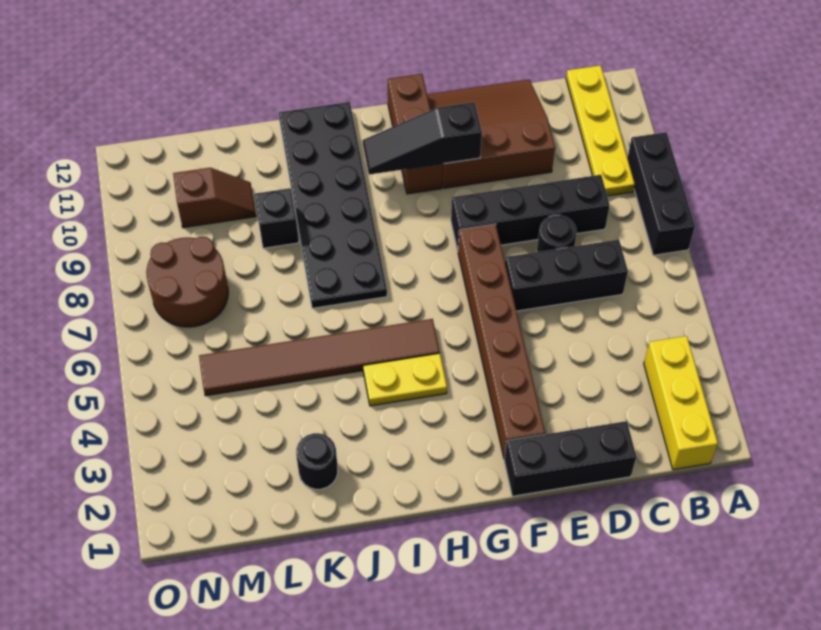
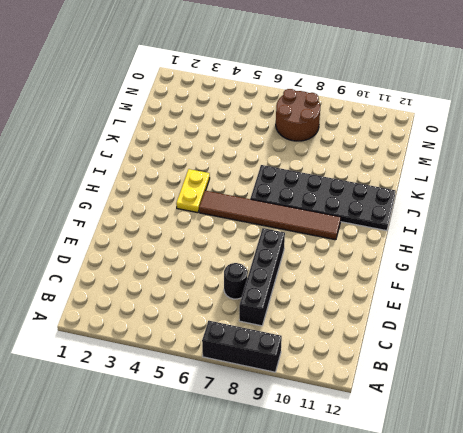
brown tile H5:H10 level 1 -> brown tile H5:M5 level 1
none -> yellow brick B1:B3 level 1
none -> yellow plate B9:B12 level 1
none -> black brick C6:E6 level 1

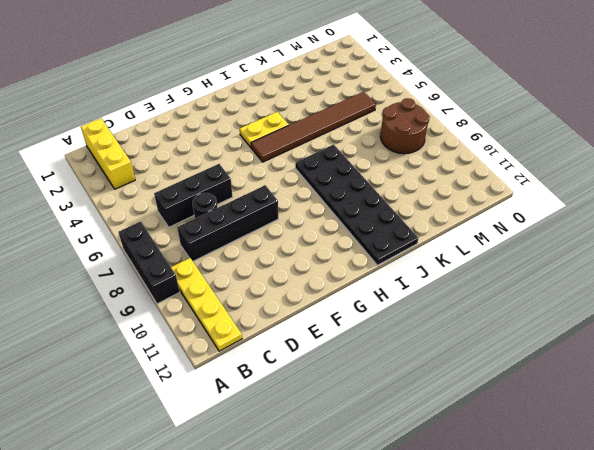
none -> black brick D1:F1 level 1
none -> brown slope D10:F12 level 1 top 10
none -> brown brick F2:F7 level 1

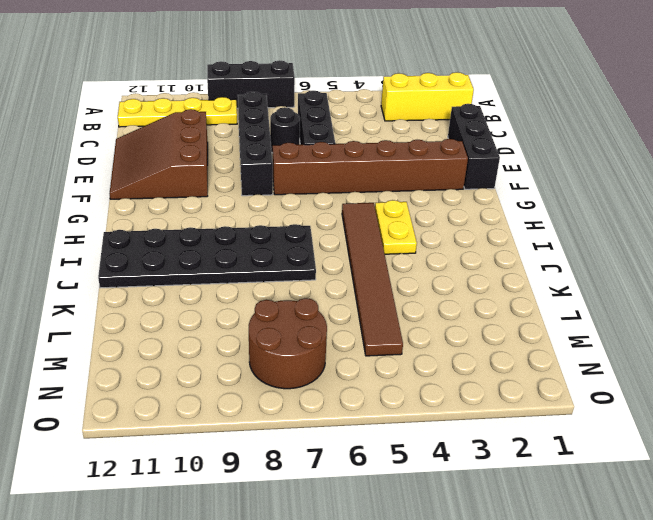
none -> brown brick G10:G12 level 1
none -> black round brick K2 level 1
none -> black brick K9 level 1

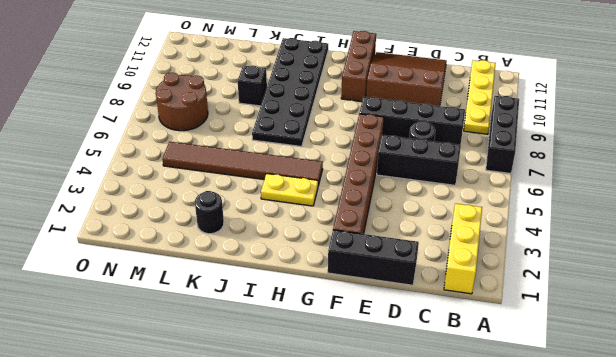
none -> brown slope L10:M10 level 1 top M
none -> black slope F10:H10 level 2 top F

